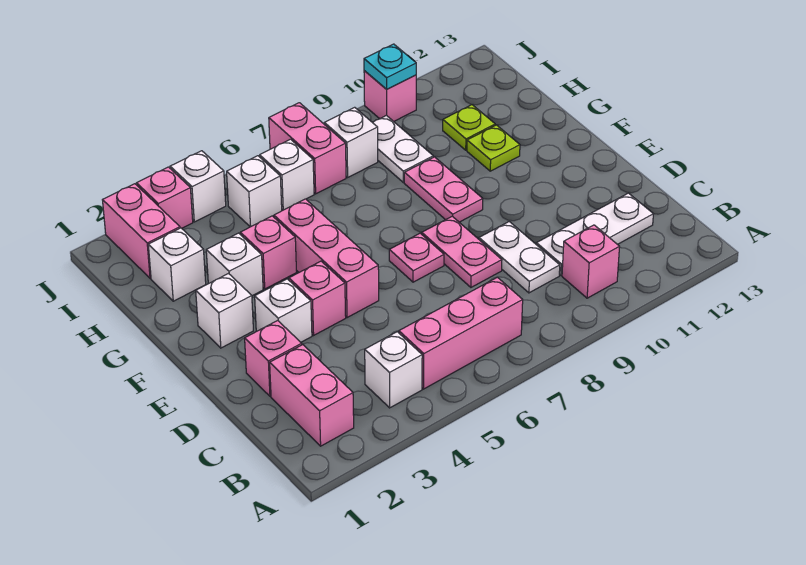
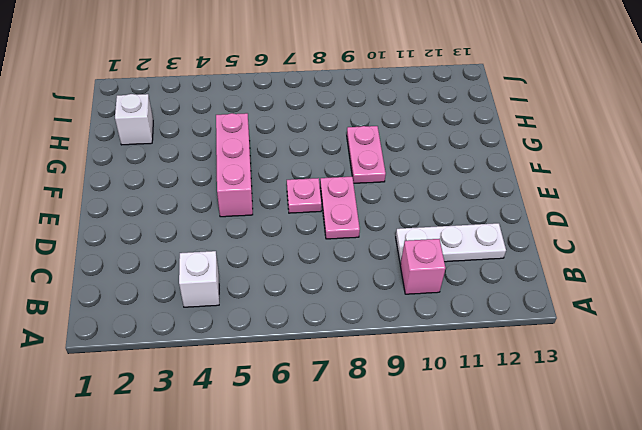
none -> pink brick B2:C2 level 1
none -> pink brick B5:B7 level 1
none -> white plate C9:D9 level 1

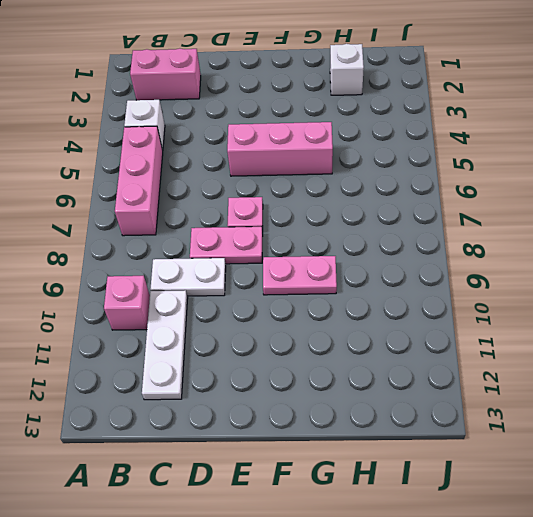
none -> pink brick D2 level 1
none -> white brick E3 level 1
none -> pink brick E4 level 1

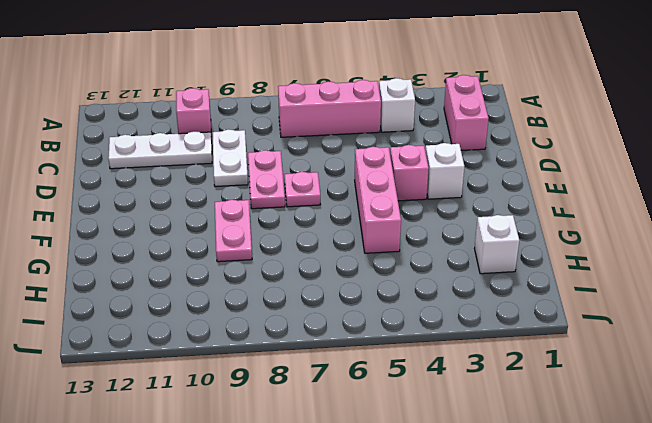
none -> pink brick D2 level 1
none -> white brick F2 level 1
none -> white brick G3 level 1

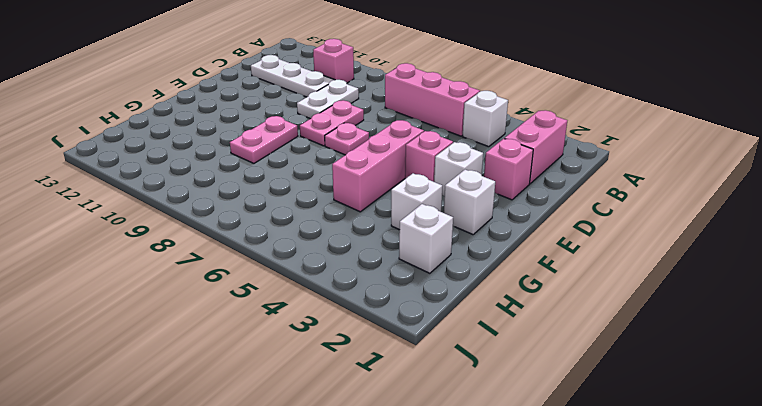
none -> pink brick G4 level 1
none -> lime plate G11 level 1
none -> white plate H9:I9 level 1

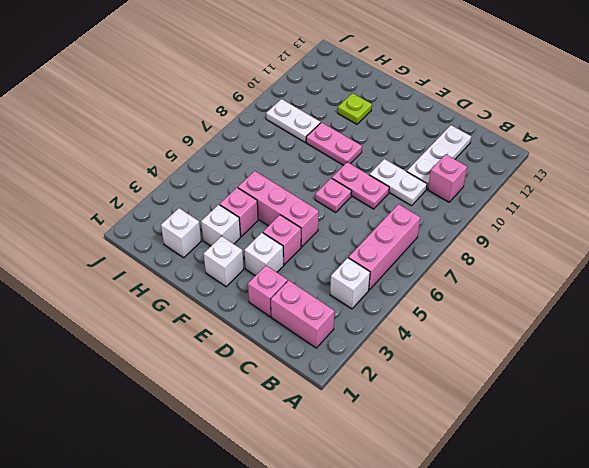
none -> lime plate H11 level 1
none -> pink brick I2:J2 level 1
none -> white brick I5 level 1

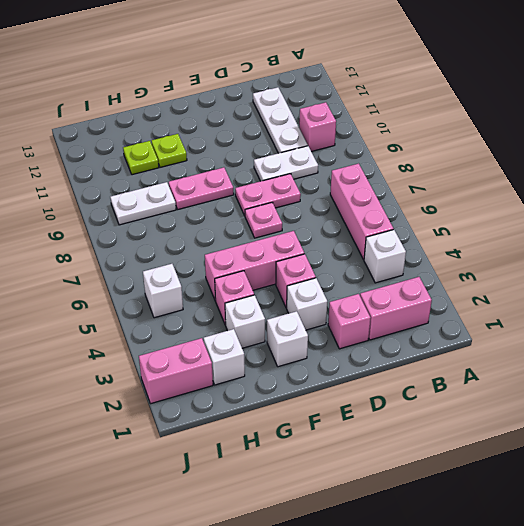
none -> white brick I6 level 1
none -> pink brick I7:J7 level 1
none -> white brick I8 level 1

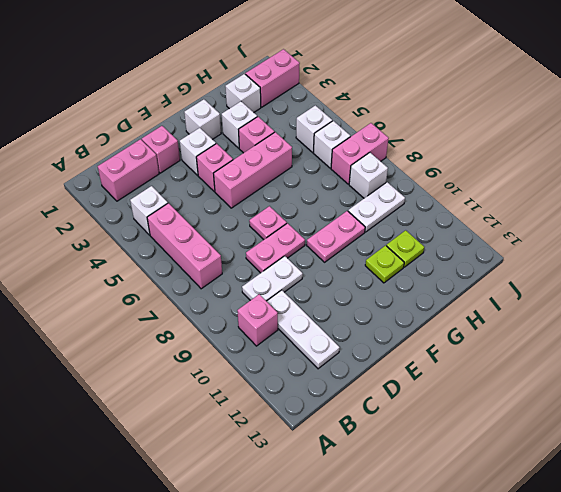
none -> pink brick J3 level 1
none -> white brick J4 level 1
none -> pink brick J10 level 1

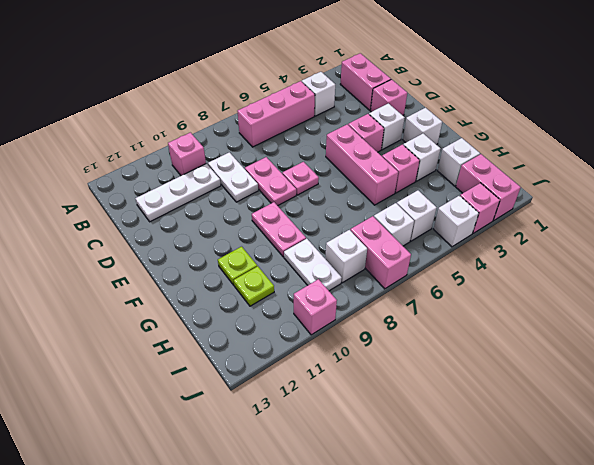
none -> cyan plate J10 level 2

